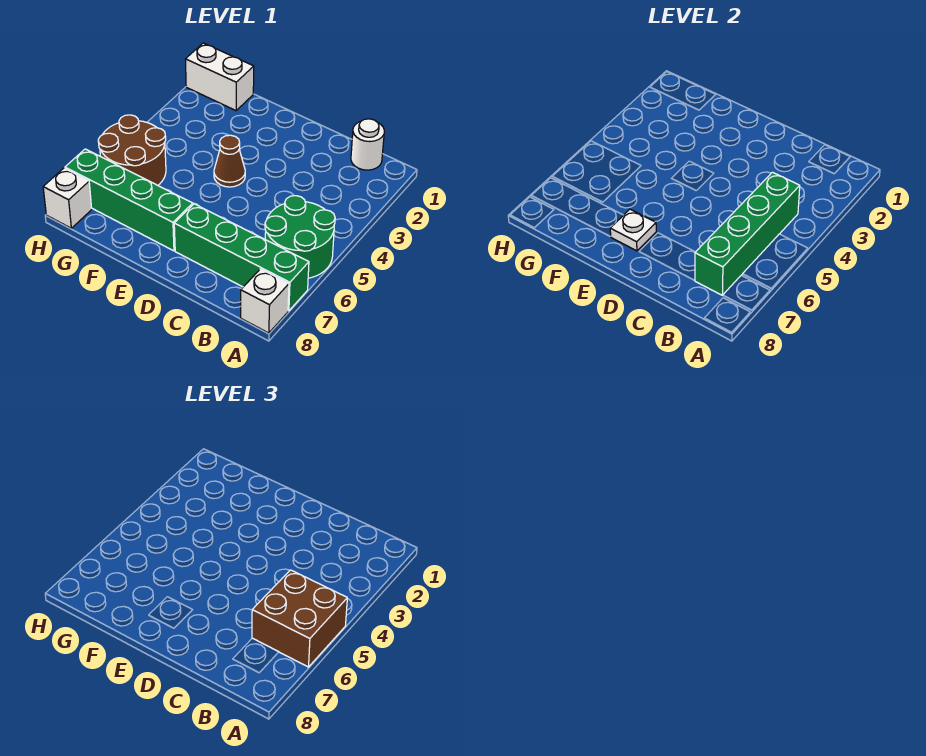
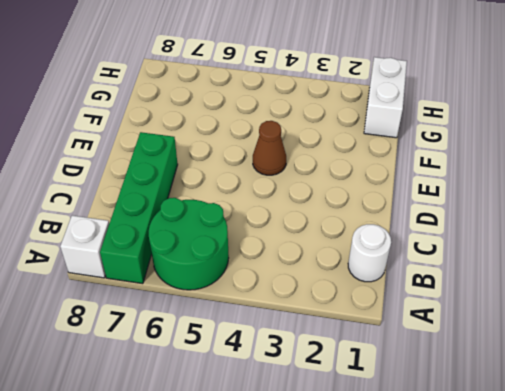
none -> green brick E7:H7 level 1
none -> brown round brick G5:H6 level 1
none -> white brick H8 level 1

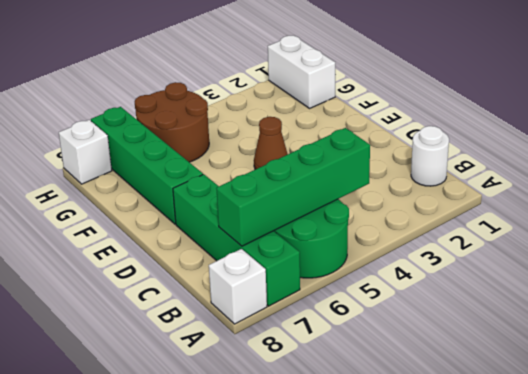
none -> white plate E7 level 2
none -> brown brick A5:B6 level 3

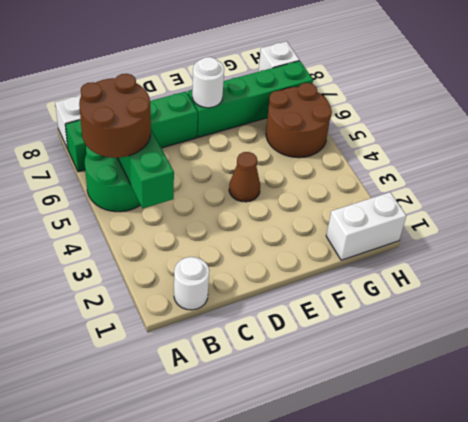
brown round brick A5:B6 level 3 -> brown brick A5:B6 level 3
white round brick E7 level 2 -> white plate E7 level 2

